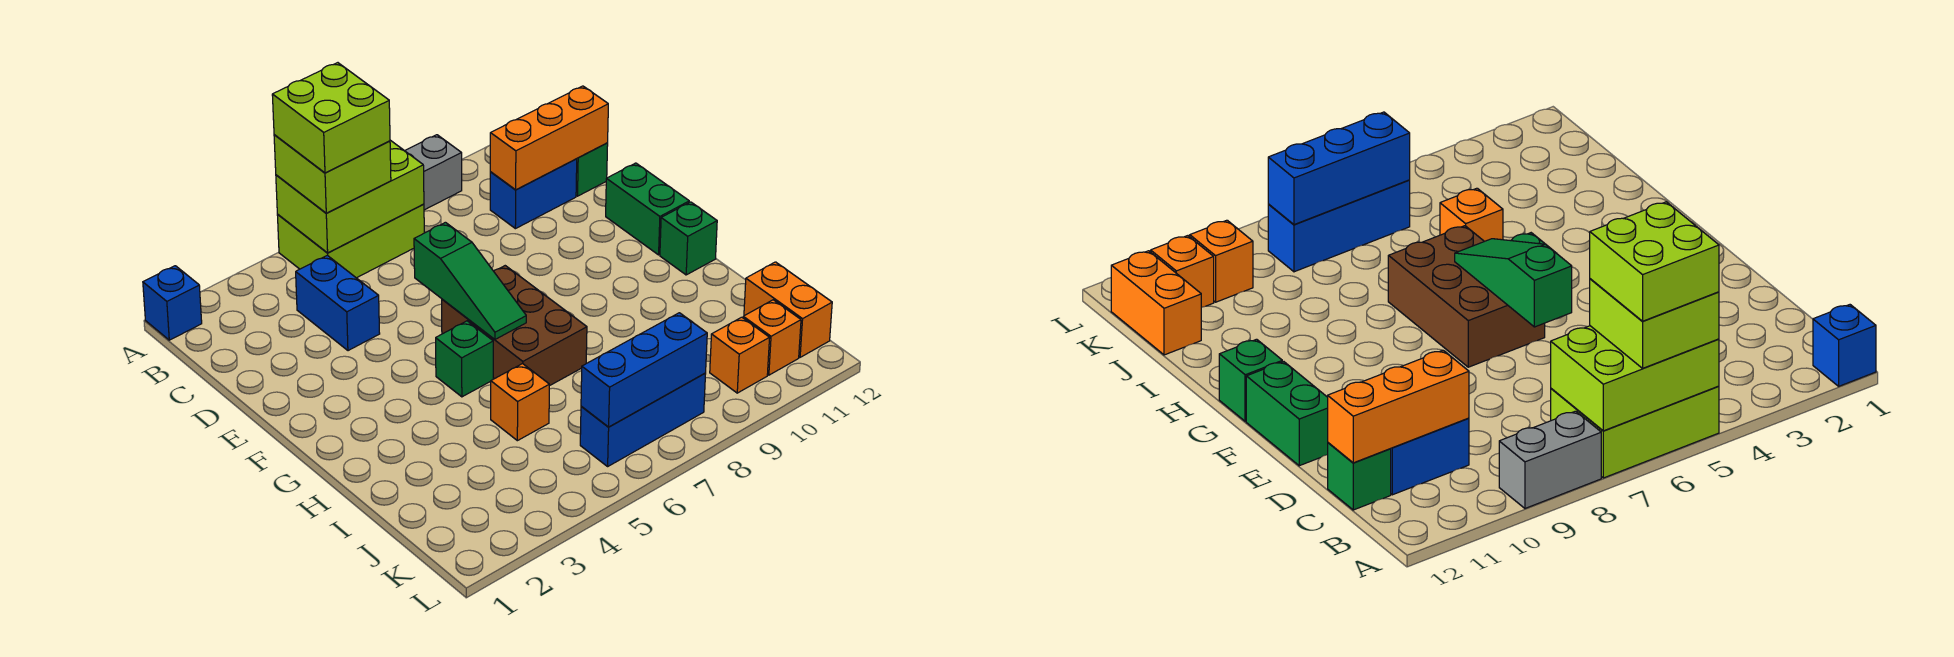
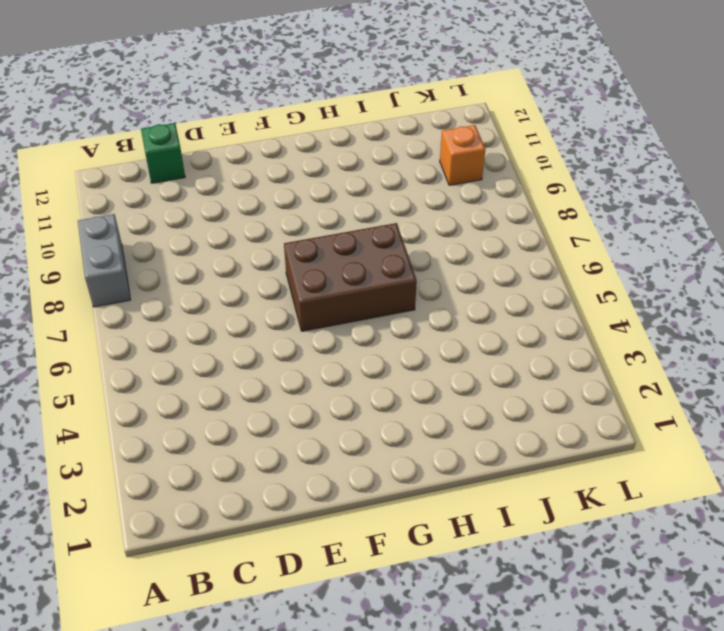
none -> blue brick A1 level 1
none -> lime brick A5:B7 level 1
none -> blue brick C4:D4 level 1

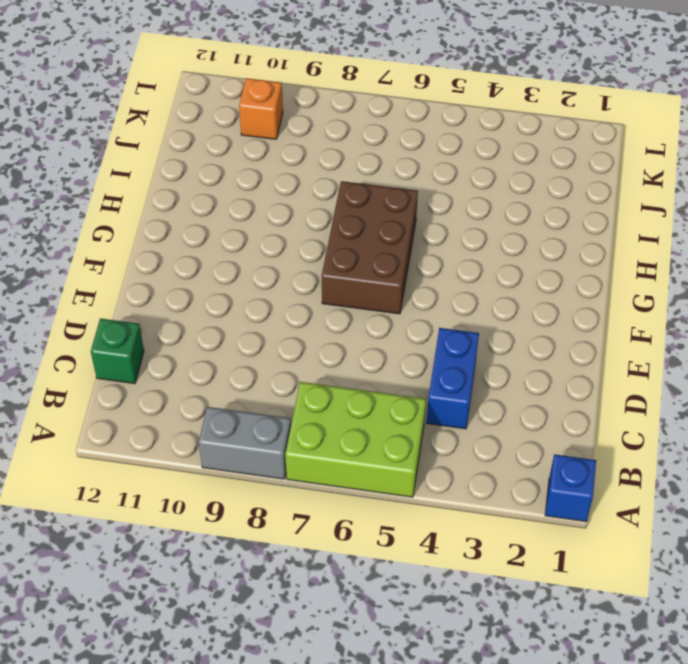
none -> blue brick C10:C11 level 1
none -> green brick E12:F12 level 1
none -> green brick G5 level 1

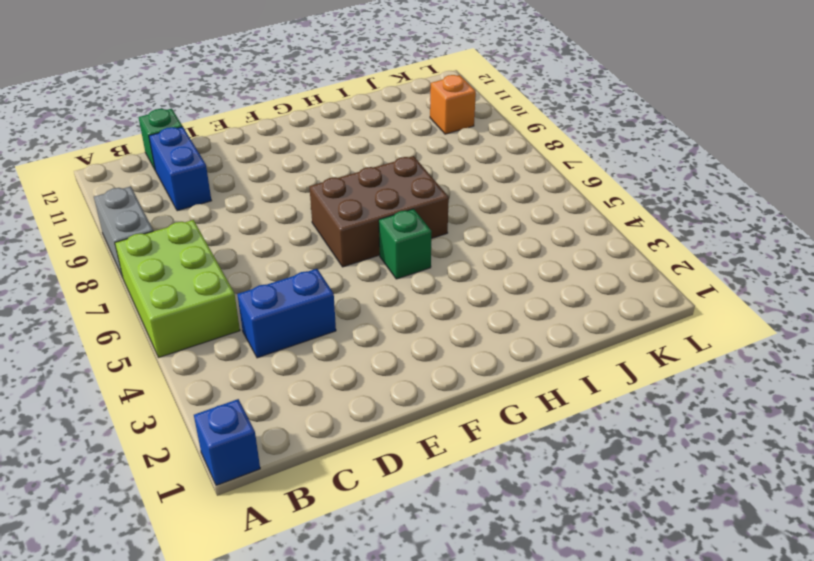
none -> green brick E12:F12 level 1
none -> green brick G12 level 1
none -> orange brick I5 level 1

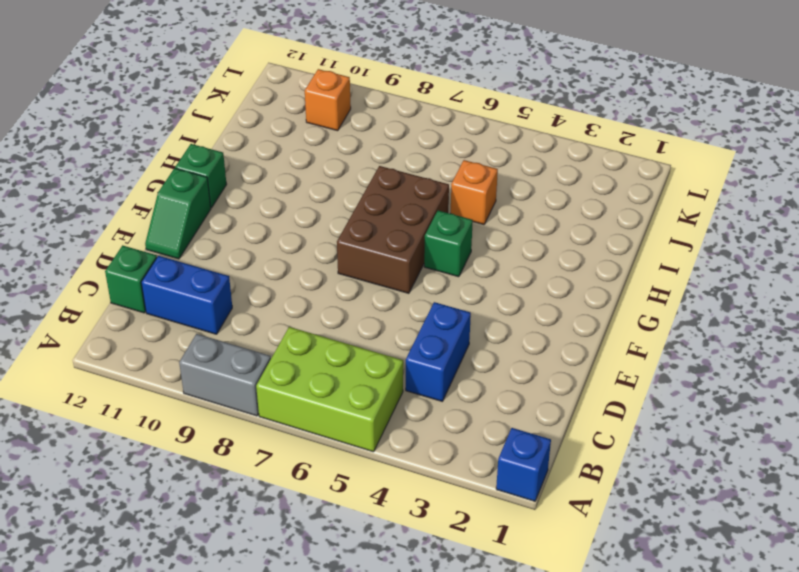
green slope E12:F12 level 1 top F -> green brick E12:F12 level 1
none -> orange brick J12:K12 level 1
none -> blue brick K6:K8 level 1
none -> orange brick K11 level 1

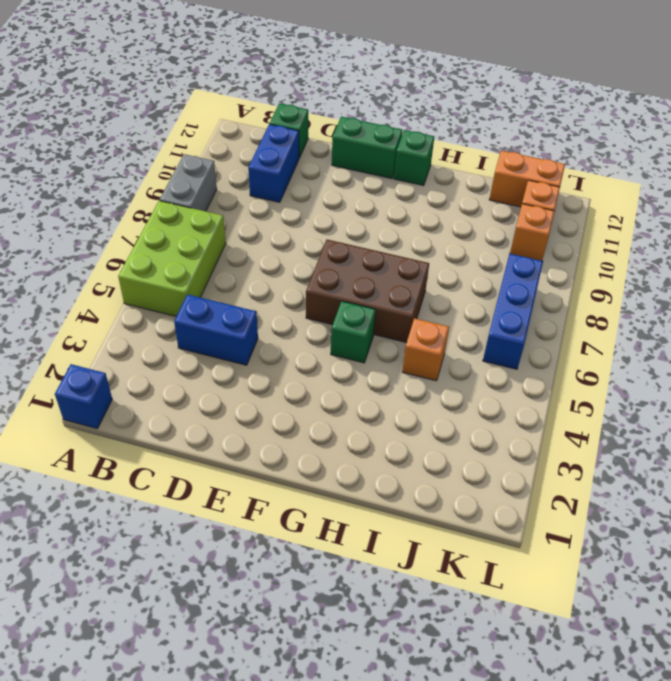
none -> lime brick A5:B7 level 2
none -> orange brick C10:C12 level 2
none -> green slope E6:G6 level 2 top E

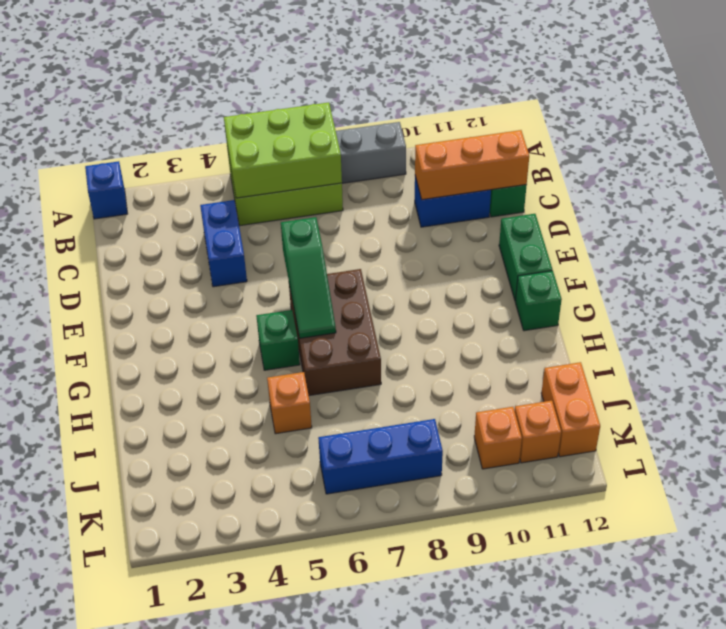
none -> blue brick K6:K8 level 2
none -> lime brick A5:B6 level 3
none -> lime brick A5:B6 level 4

